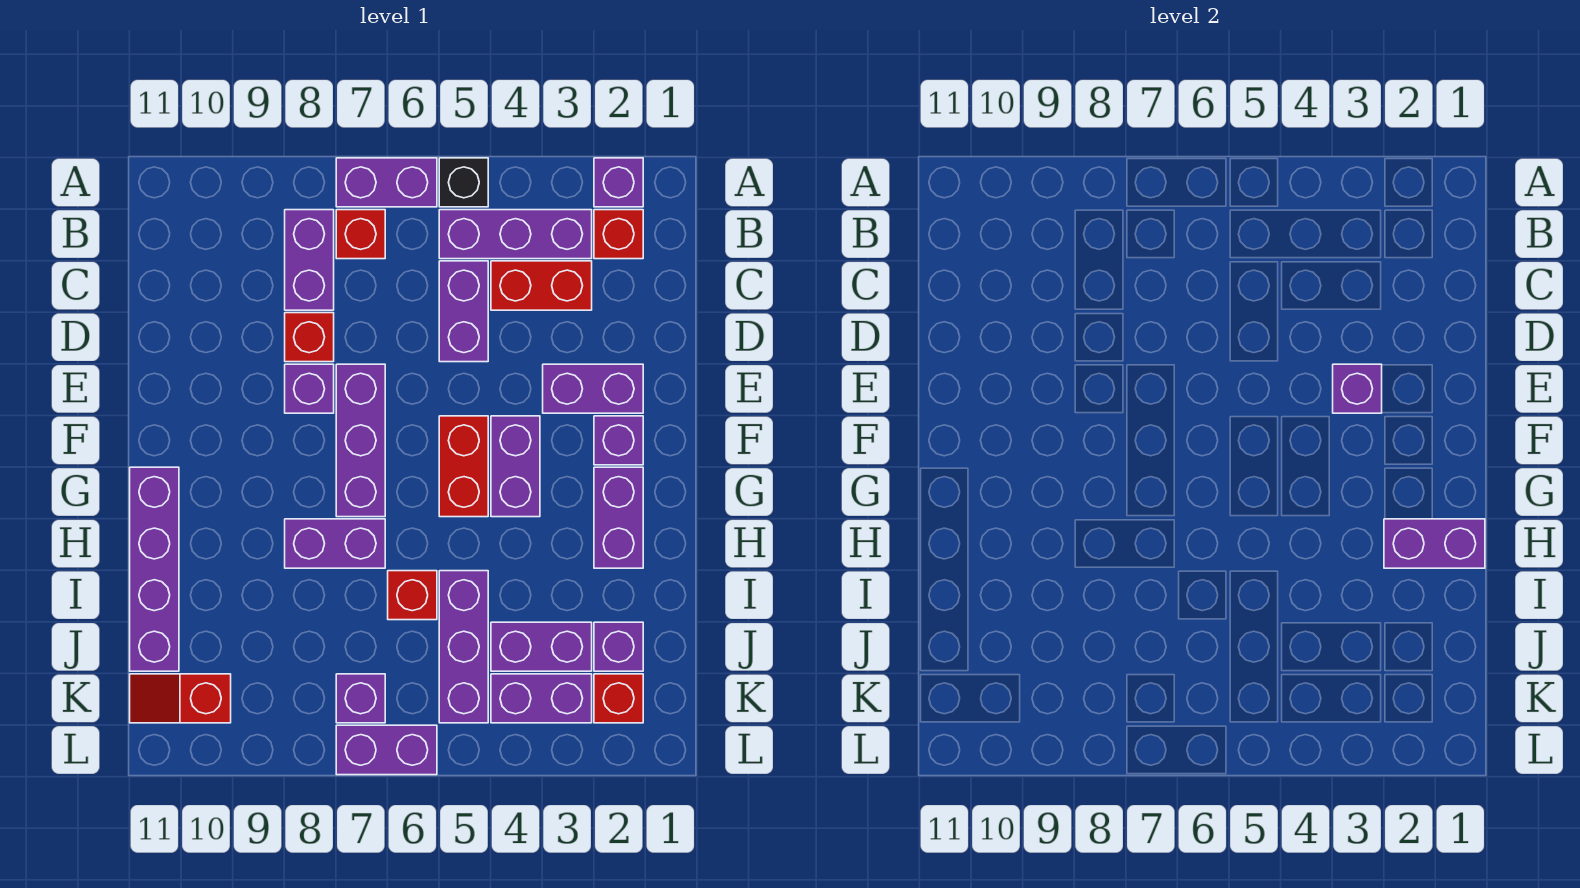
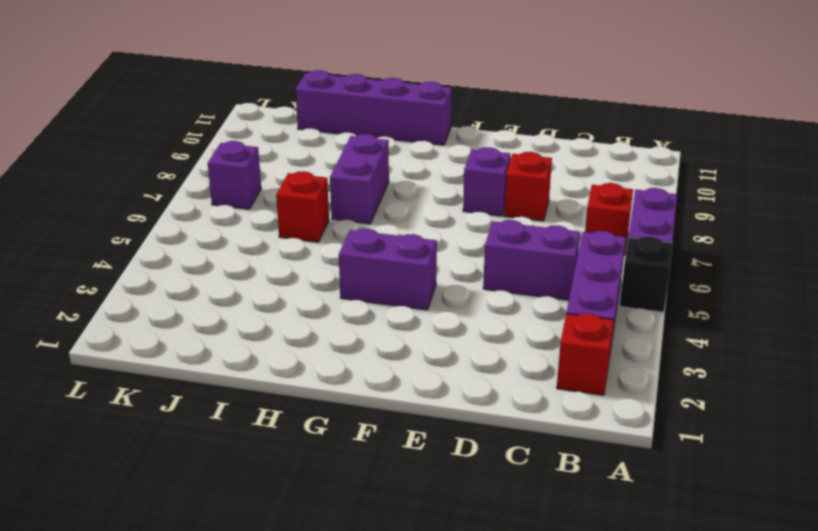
none -> purple brick A2 level 1
none -> purple brick B8:C8 level 1
none -> red brick C3:C4 level 1
none -> purple brick E2:E3 level 1

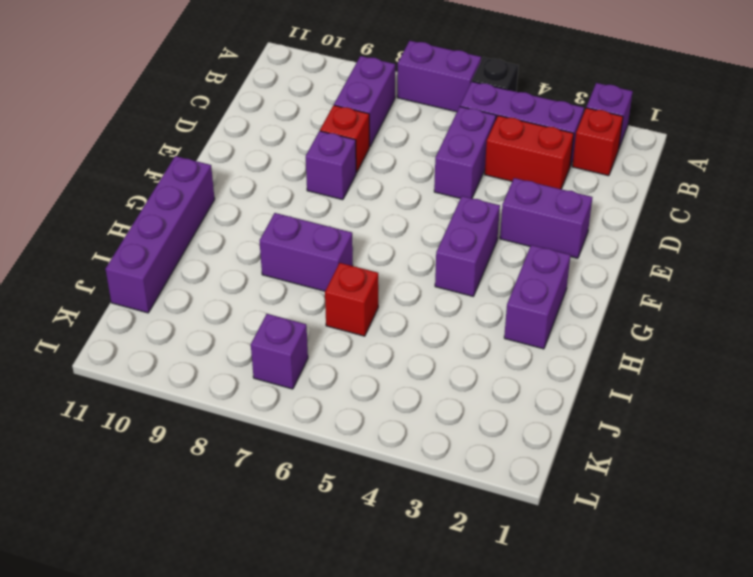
none -> red brick B7 level 1
none -> purple brick E7:G7 level 1
none -> purple brick F2 level 1
none -> red brick F5:G5 level 1

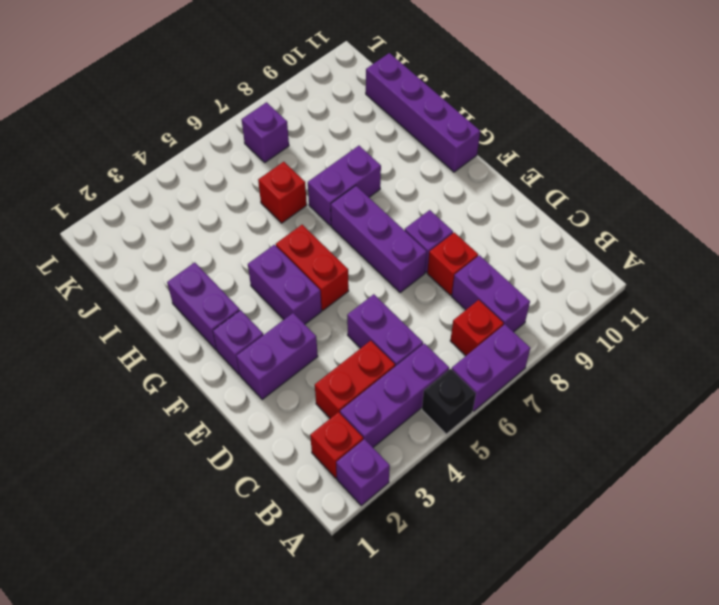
none -> purple brick I5:K5 level 1
none -> purple brick J2 level 1
none -> purple brick J3:J4 level 1
none -> red brick K2 level 1

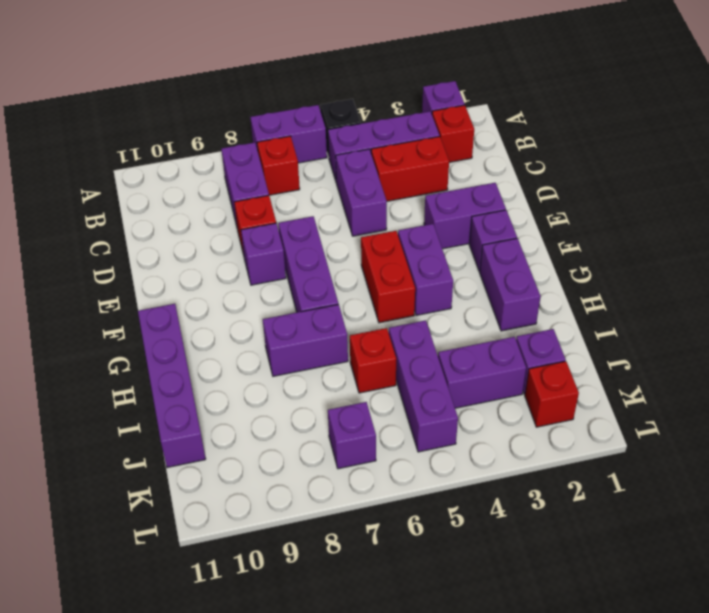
none -> purple brick K3:K4 level 1
none -> red slope K10:K11 level 1 top 10
none -> purple brick L6:L7 level 1
none -> purple brick E3 level 2

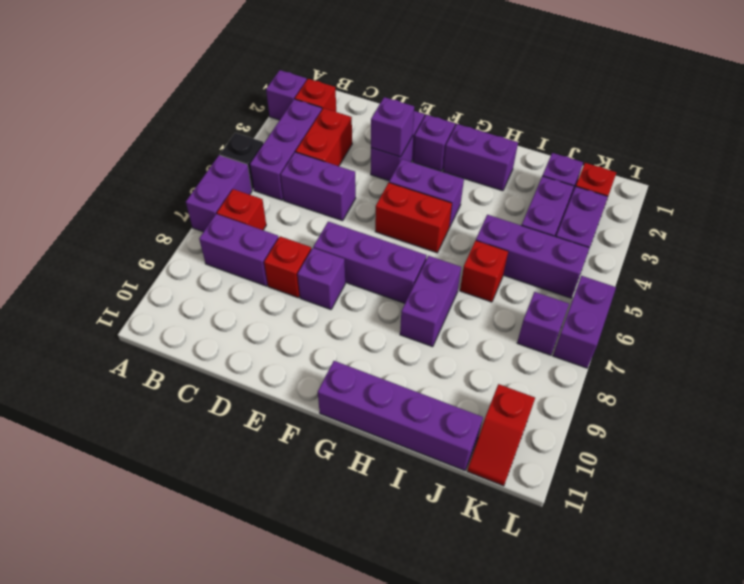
none -> purple brick H1:H2 level 2

